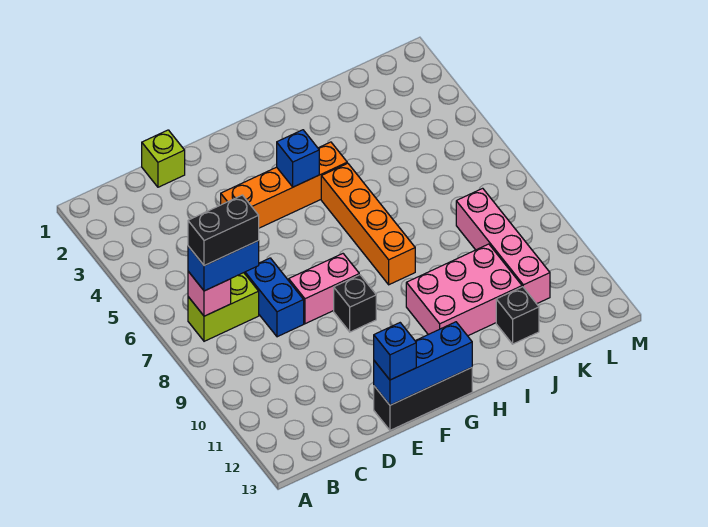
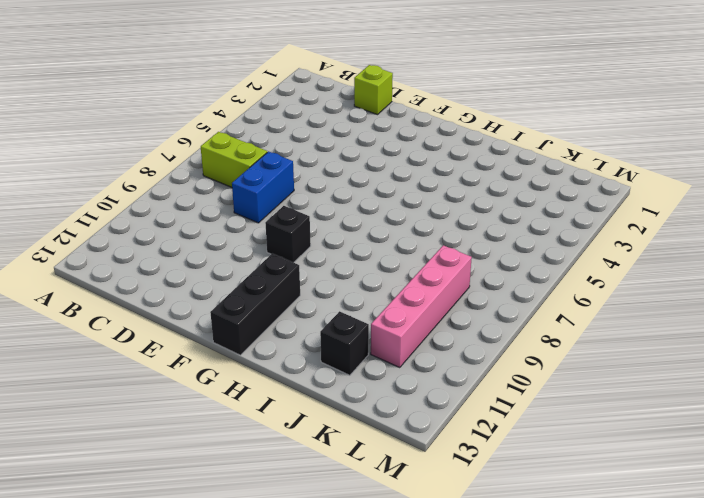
black brick G11:G13 level 1 -> black brick E13:G13 level 1
none -> orange brick E4:H4 level 1
none -> pink brick E8:F8 level 1
none -> orange brick H5:H8 level 1

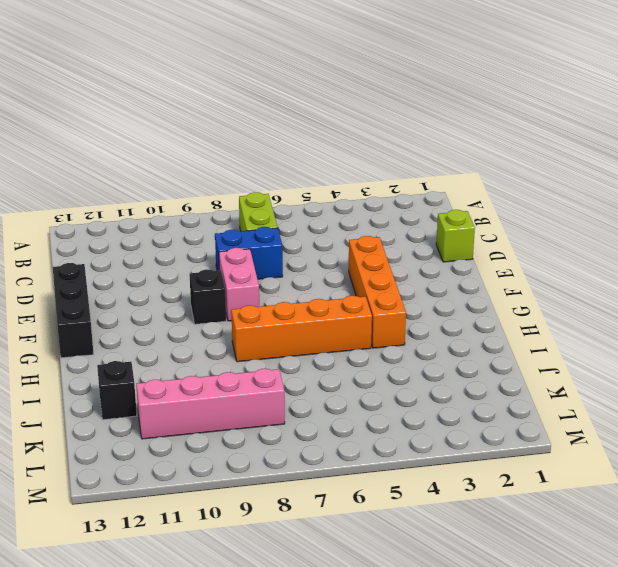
none -> pink brick H10:J11 level 1
none -> pink brick B7 level 2
none -> blue brick E13:G13 level 2

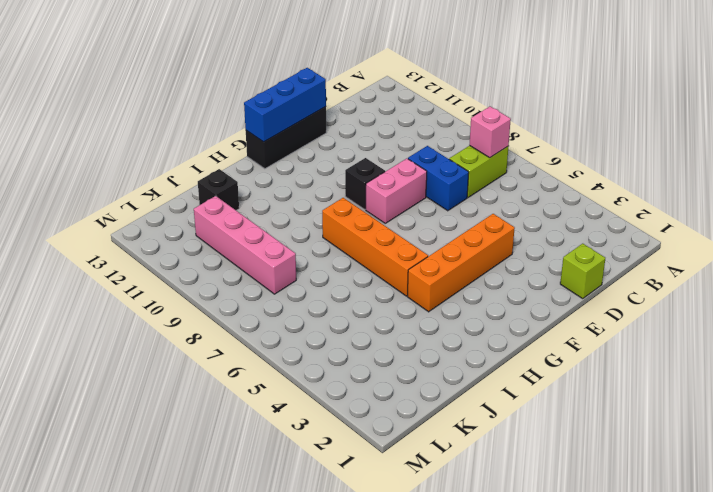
none -> pink brick H10:J11 level 1
none -> blue brick G4 level 2
none -> blue brick B7:C7 level 3

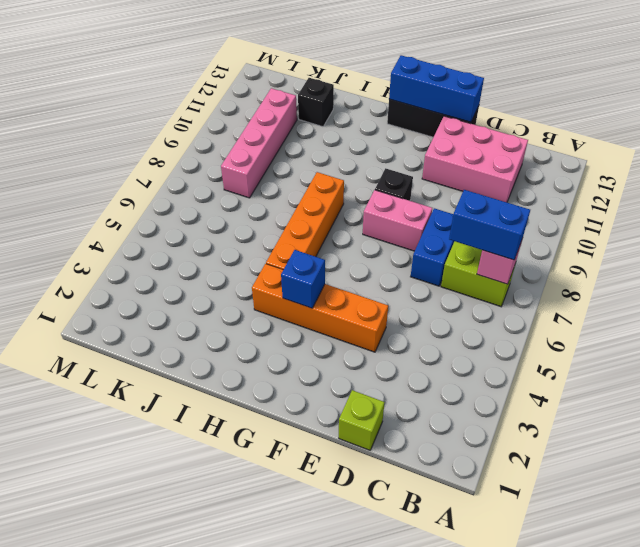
pink brick C11:E12 level 1 -> pink brick H10:J11 level 1
none -> blue brick E13 level 3
none -> black brick B7:C7 level 4

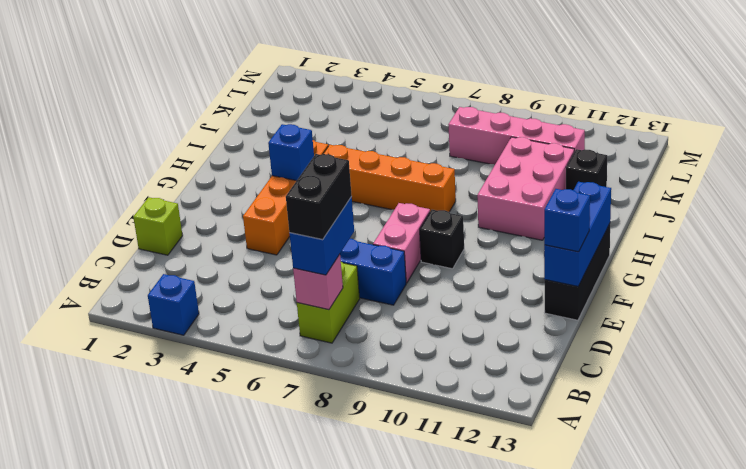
blue brick A3 level 1 -> none

